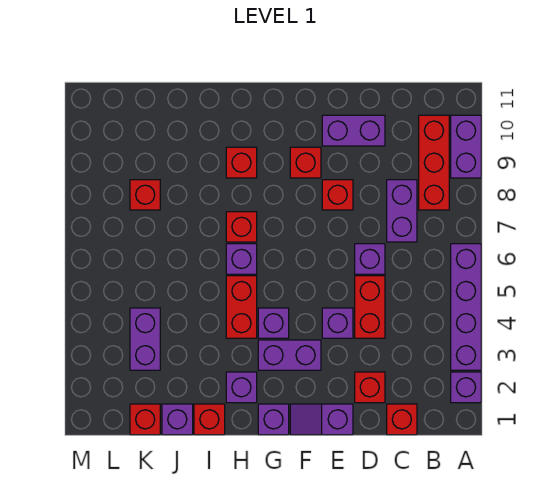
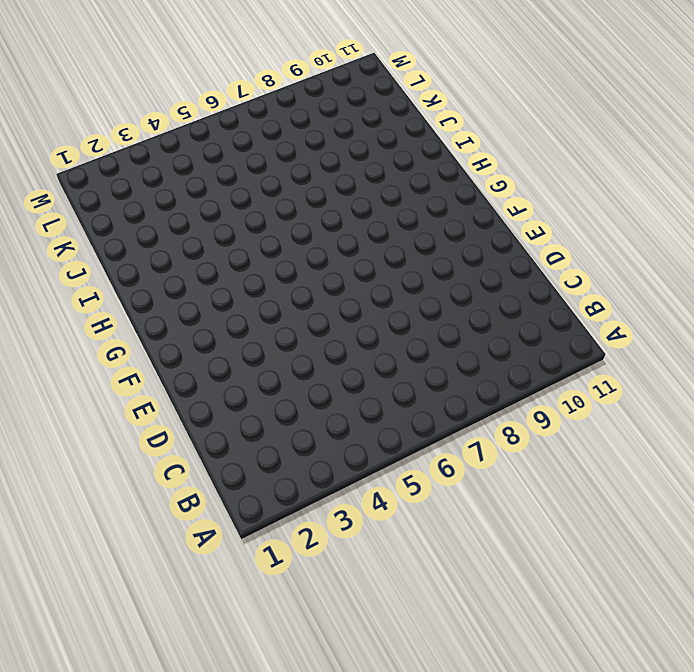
none -> purple brick A2 level 1
none -> purple brick A3:A6 level 1
none -> purple brick A9:A10 level 1

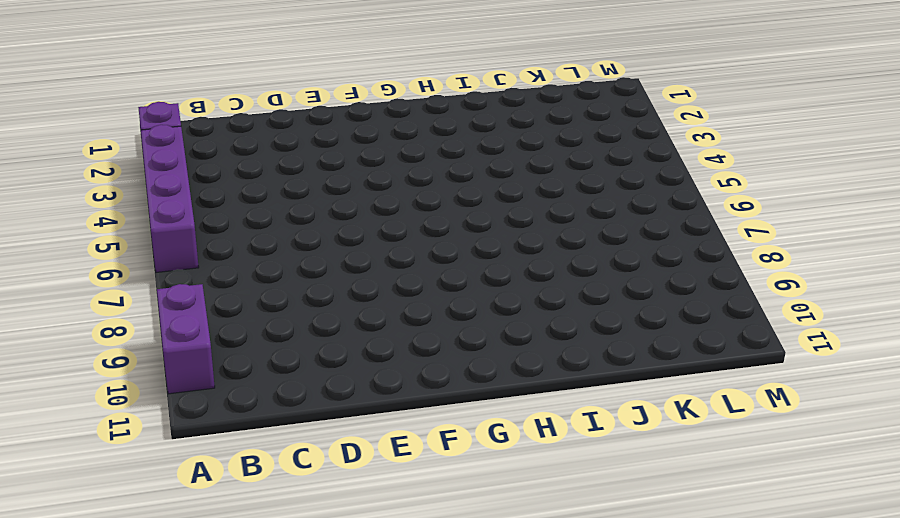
none -> red brick B8:B10 level 1
none -> red brick C1 level 1
none -> purple brick C7:C8 level 1

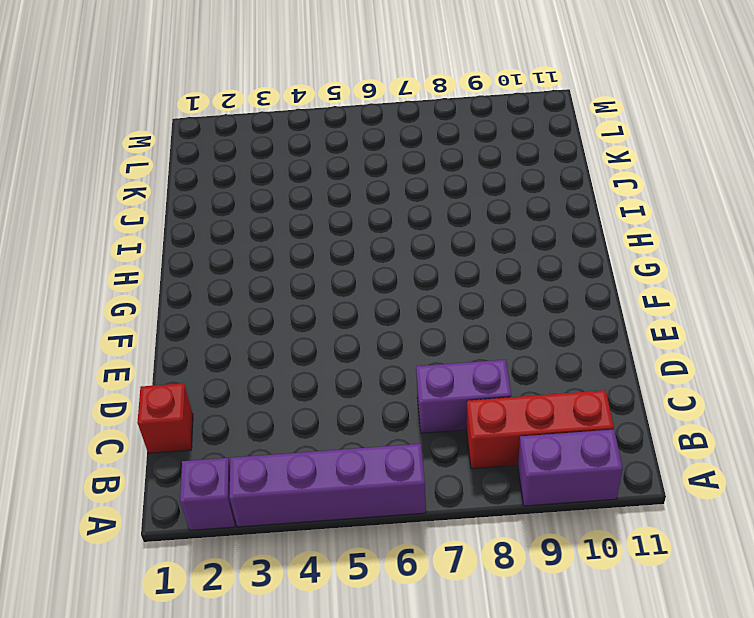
none -> red brick D2 level 1
none -> red brick D4:D5 level 1
none -> purple brick D6 level 1

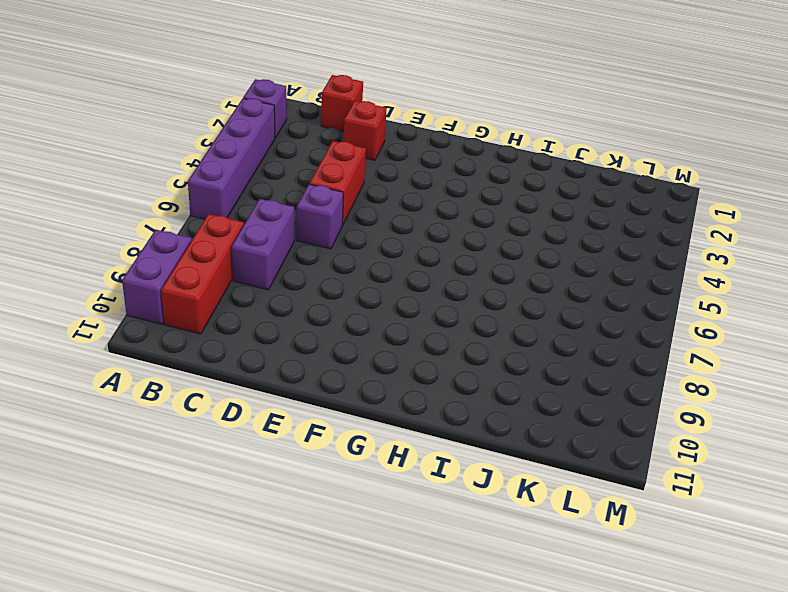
none -> purple brick D10:E10 level 1
none -> purple slope E1:F1 level 1 top E
none -> purple brick E4 level 1

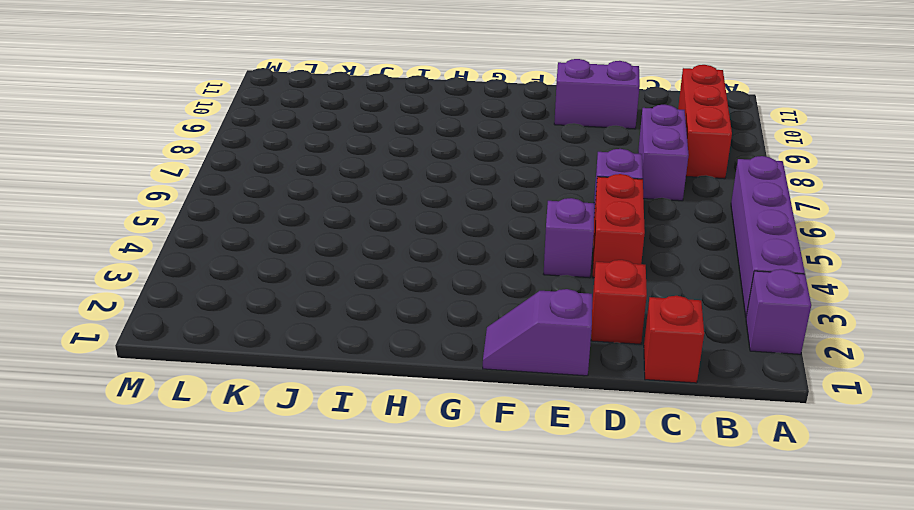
none -> purple brick A9:A10 level 1
none -> red brick E8 level 1
none -> purple brick F3:G3 level 1

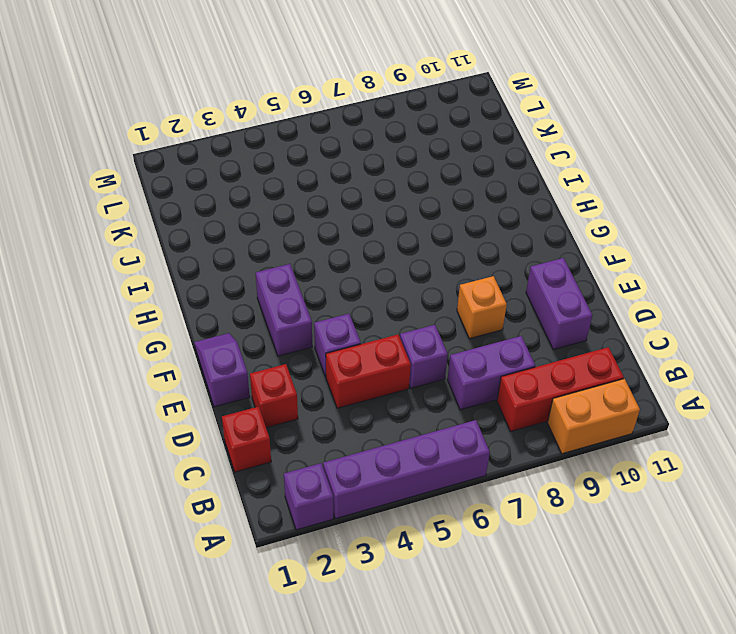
orange brick A9:A10 level 1 -> purple brick A9:A10 level 1
orange brick E8 level 1 -> red brick E8 level 1
none -> red brick F9 level 1
none -> purple brick G1 level 1
none -> purple brick G4 level 1

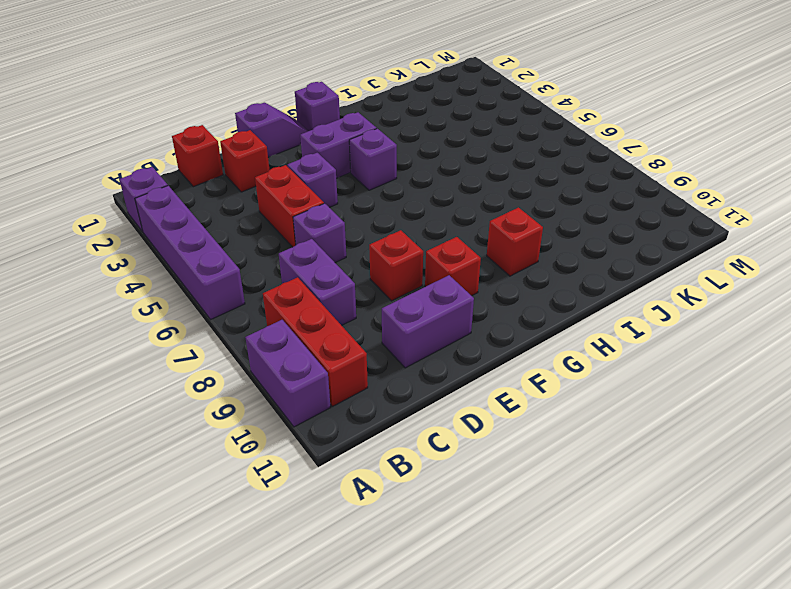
none -> purple brick H2 level 1
none -> red brick H4:H5 level 1
none -> purple brick H6 level 1

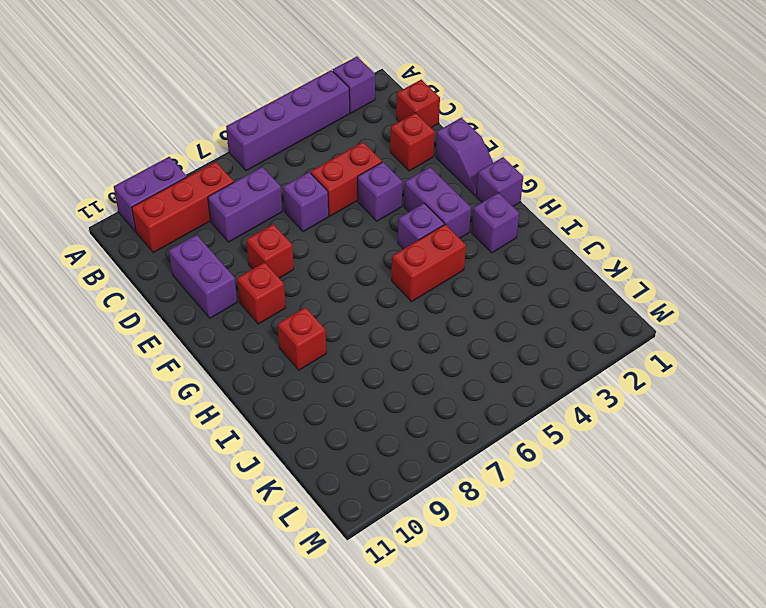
none -> purple brick H6 level 1
none -> red brick H7 level 1
none -> red brick I1 level 1

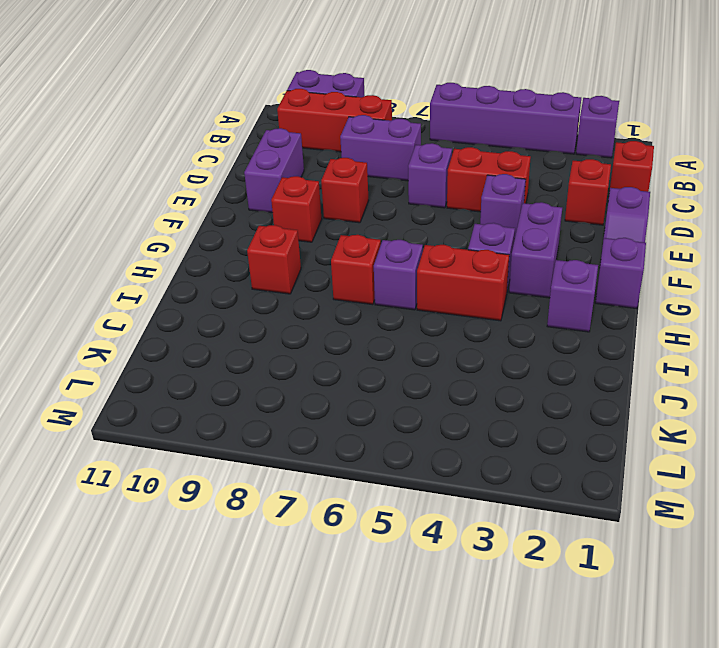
none -> red brick I1 level 1
none -> purple brick J1 level 1
none -> red brick K1 level 1

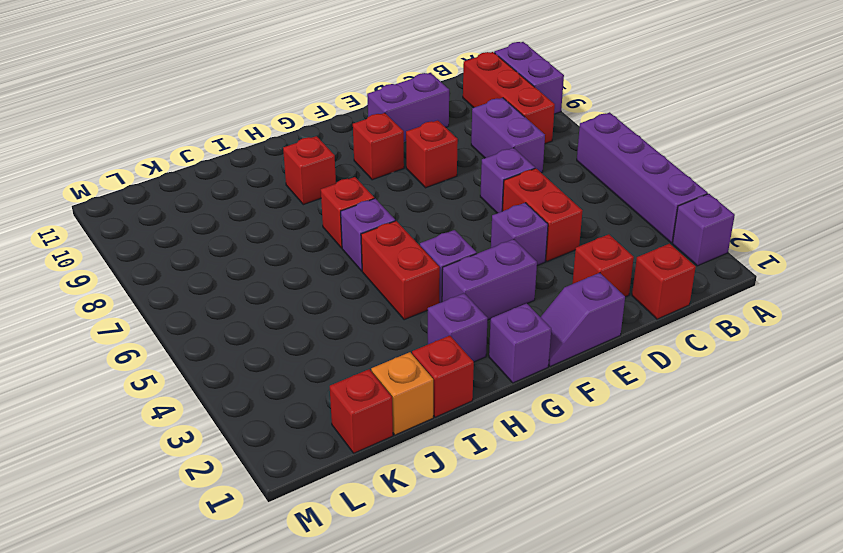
orange brick J1 level 1 -> purple brick J1 level 1
none -> purple brick K3:K4 level 1
none -> red brick K8 level 1

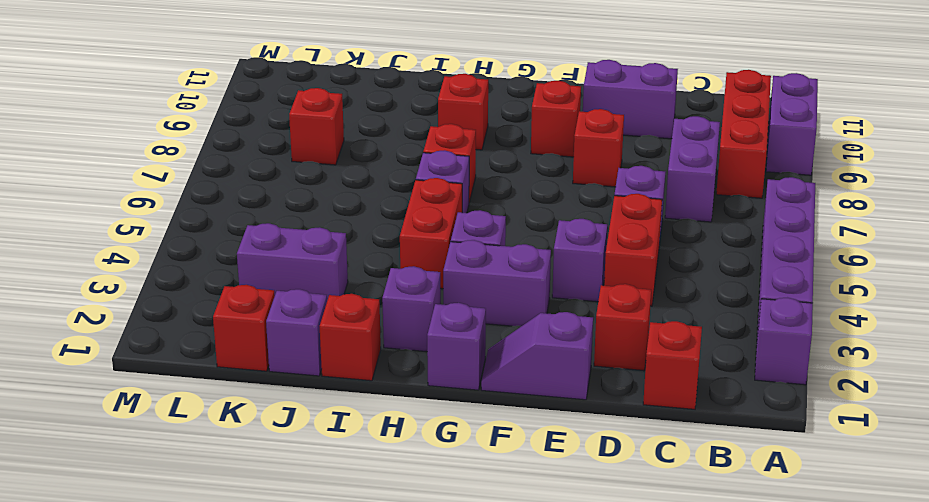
purple brick J3:K3 level 1 -> purple brick K3:K4 level 1

